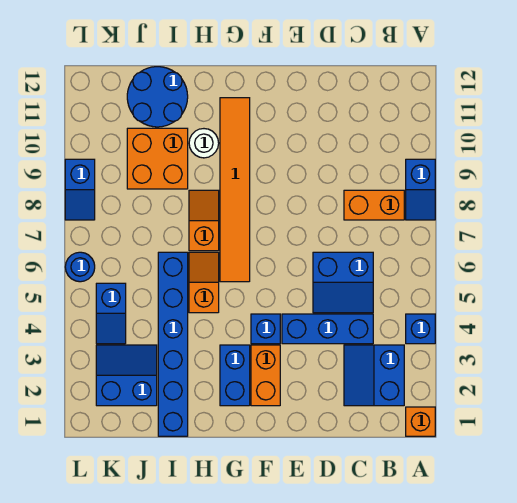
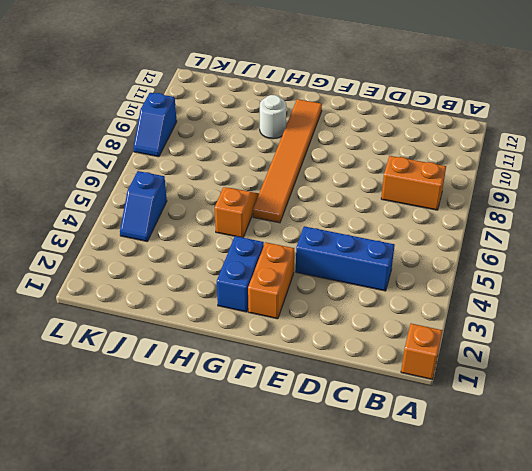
none -> blue brick A4 level 1
none -> blue slope A8:A9 level 1 top 9
none -> blue slope B2:C3 level 1 top B

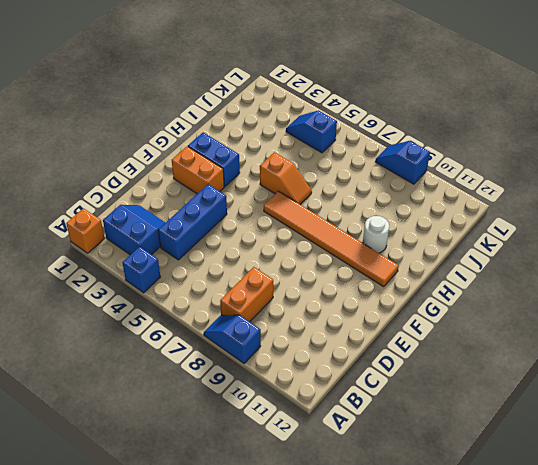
none -> blue slope C5:D6 level 1 top 6
none -> blue brick F4 level 1
none -> orange slope H7:H8 level 1 top 7

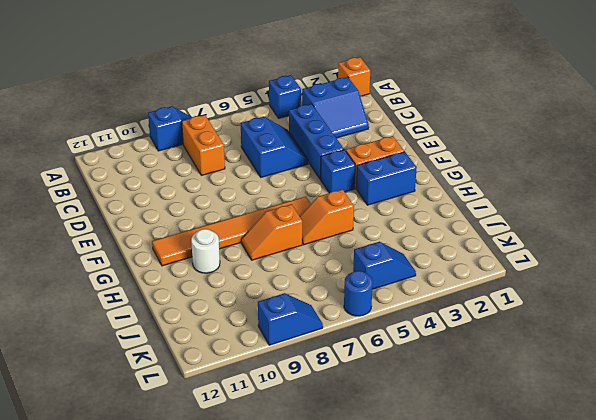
none -> blue brick I1:I6 level 1
none -> orange brick I9:J10 level 1
none -> blue round brick I11:J12 level 1

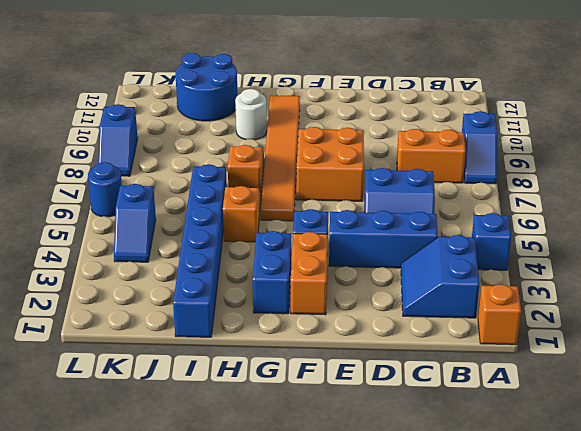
orange brick E7:F8 level 1 -> orange brick I9:J10 level 1
none -> blue slope J2:K3 level 1 top 2

